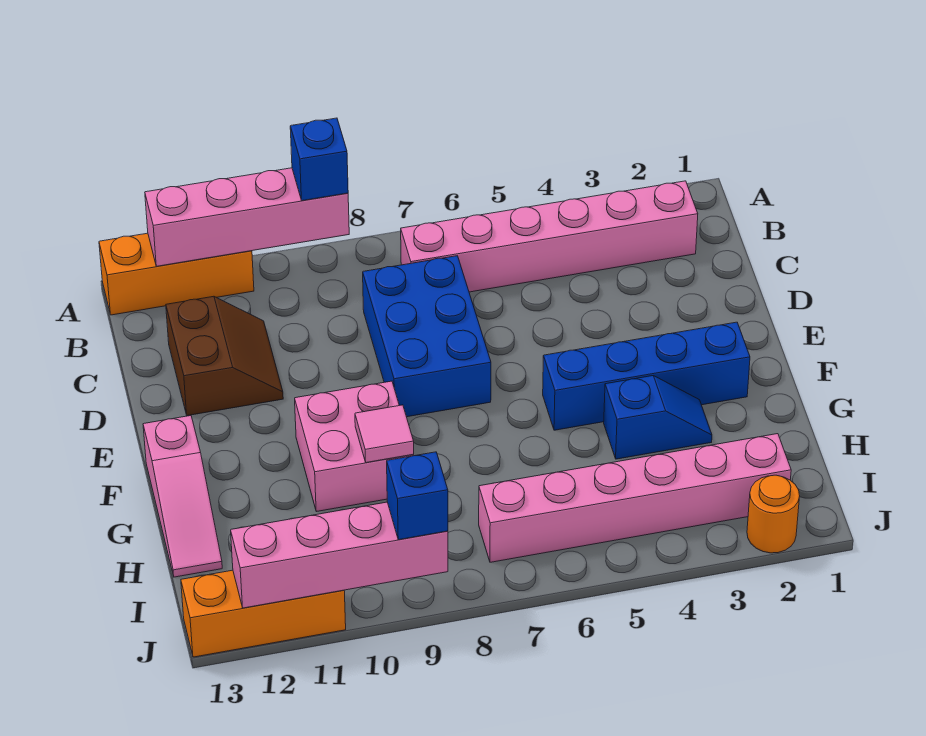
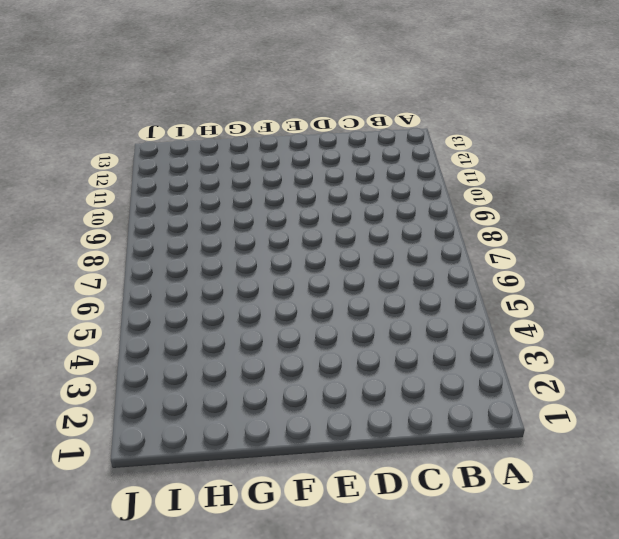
none -> orange brick A11:A13 level 1
none -> pink brick B2:B7 level 1
none -> blue brick C7:E8 level 1

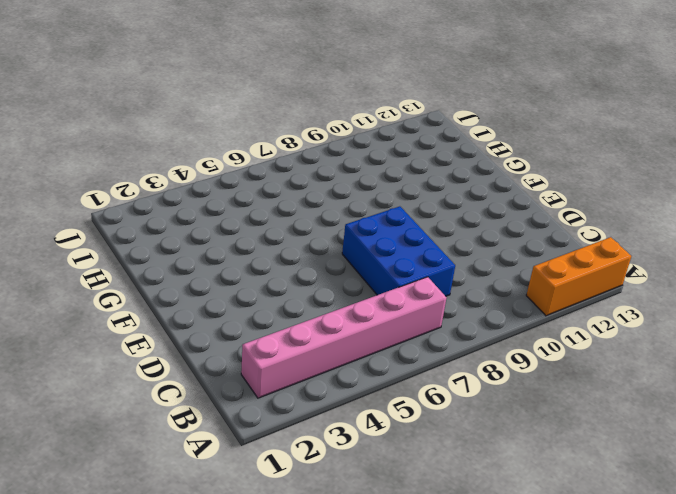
none -> brown slope C11:D12 level 1 top 12
none -> blue brick F2:F5 level 1
none -> pink brick F9:G10 level 1

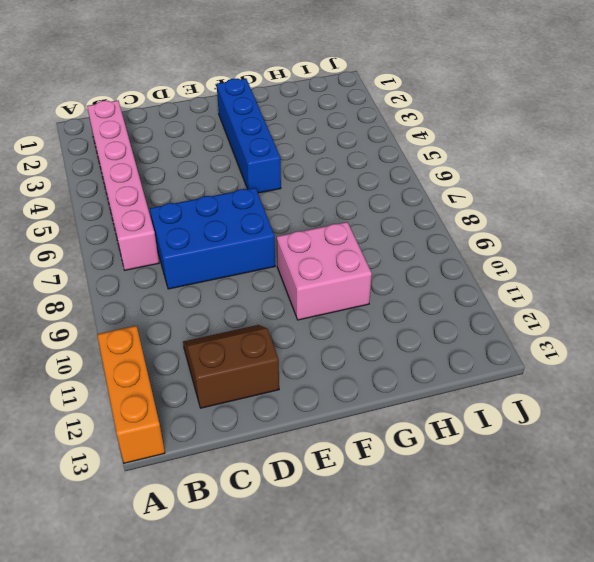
none -> pink slope F13:H13 level 1 top F
none -> blue slope G3:G4 level 1 top 4
none -> pink brick I2:I7 level 1

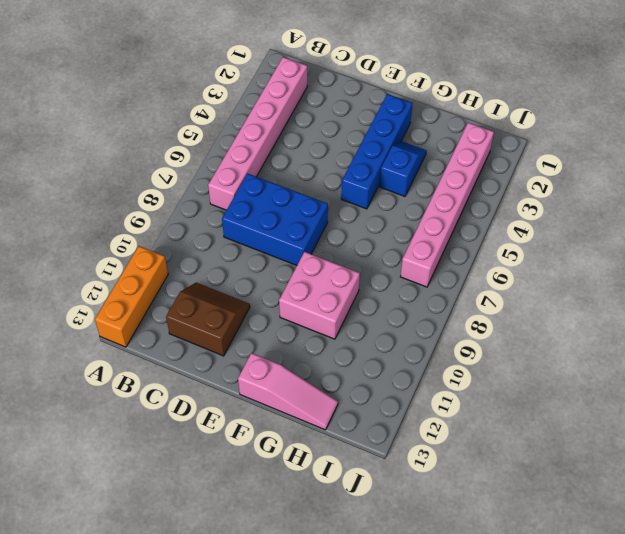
none -> orange round brick J2 level 1
none -> orange brick J11:J13 level 1
none -> pink brick A9:A12 level 2

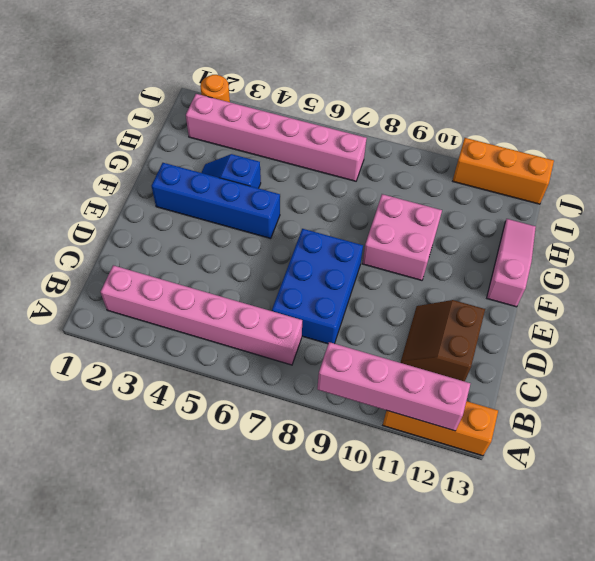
none -> pink tile G9 level 2
none -> pink brick J9:J12 level 2
none -> blue brick A9 level 3

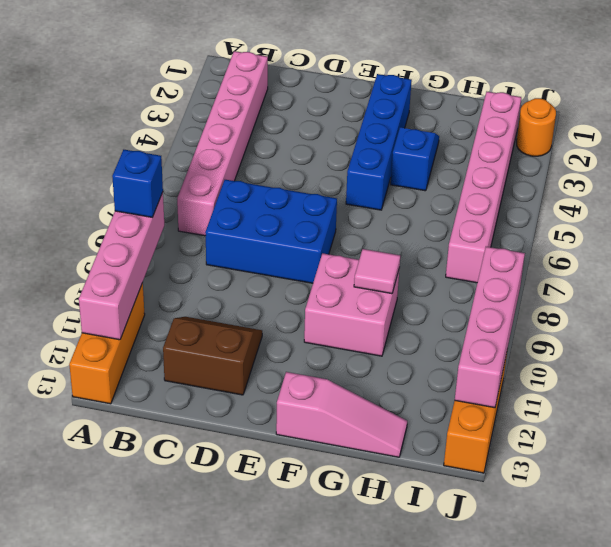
none -> blue brick J9 level 3

